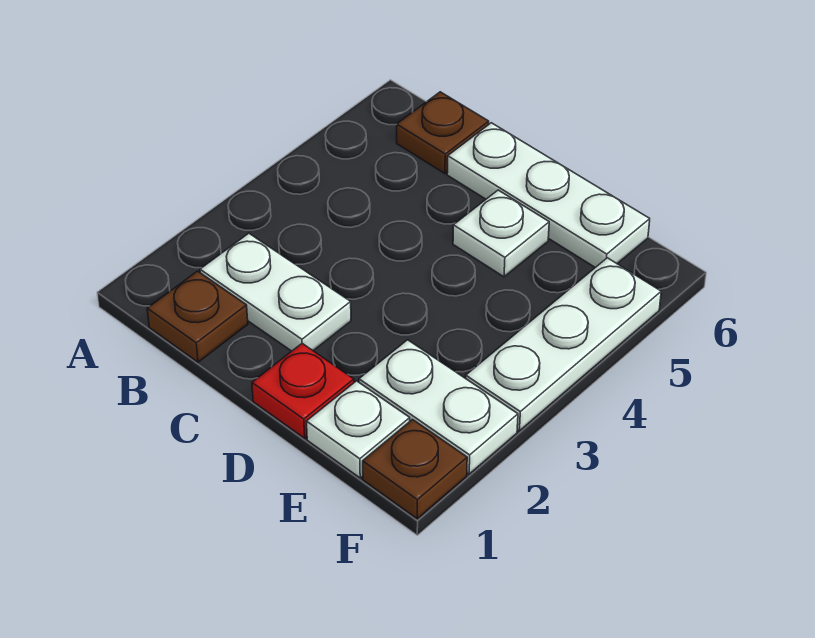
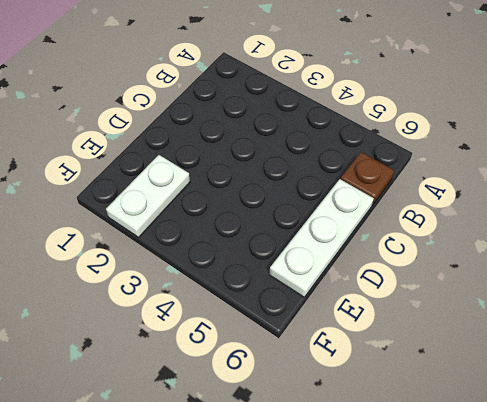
none -> brown plate B1 level 1
none -> white plate B2:C2 level 1

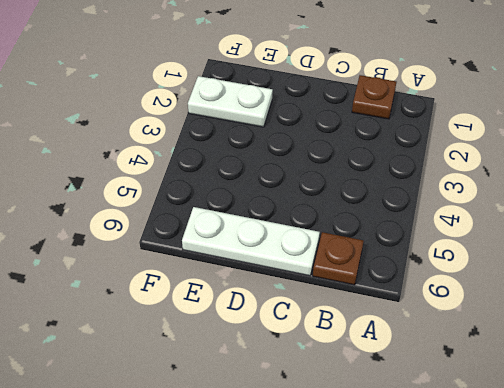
none -> white plate B2:C2 level 1
none -> red plate D1 level 1

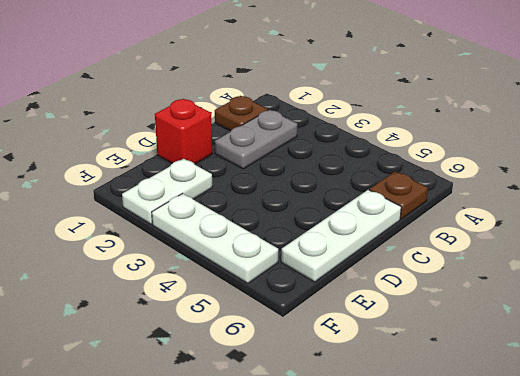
grey plate B2:C2 level 1 -> white plate B2:C2 level 1
red brick D1 level 1 -> red plate D1 level 1
none -> white plate D5 level 1
none -> white plate E1 level 1

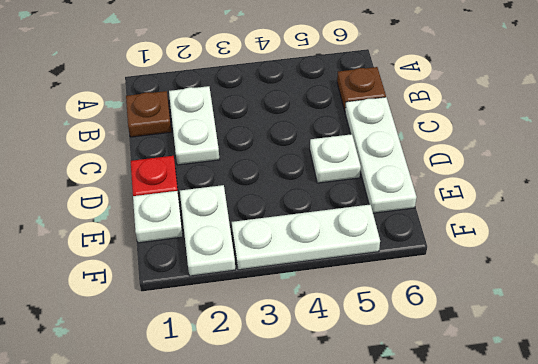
none -> brown plate F1 level 1

